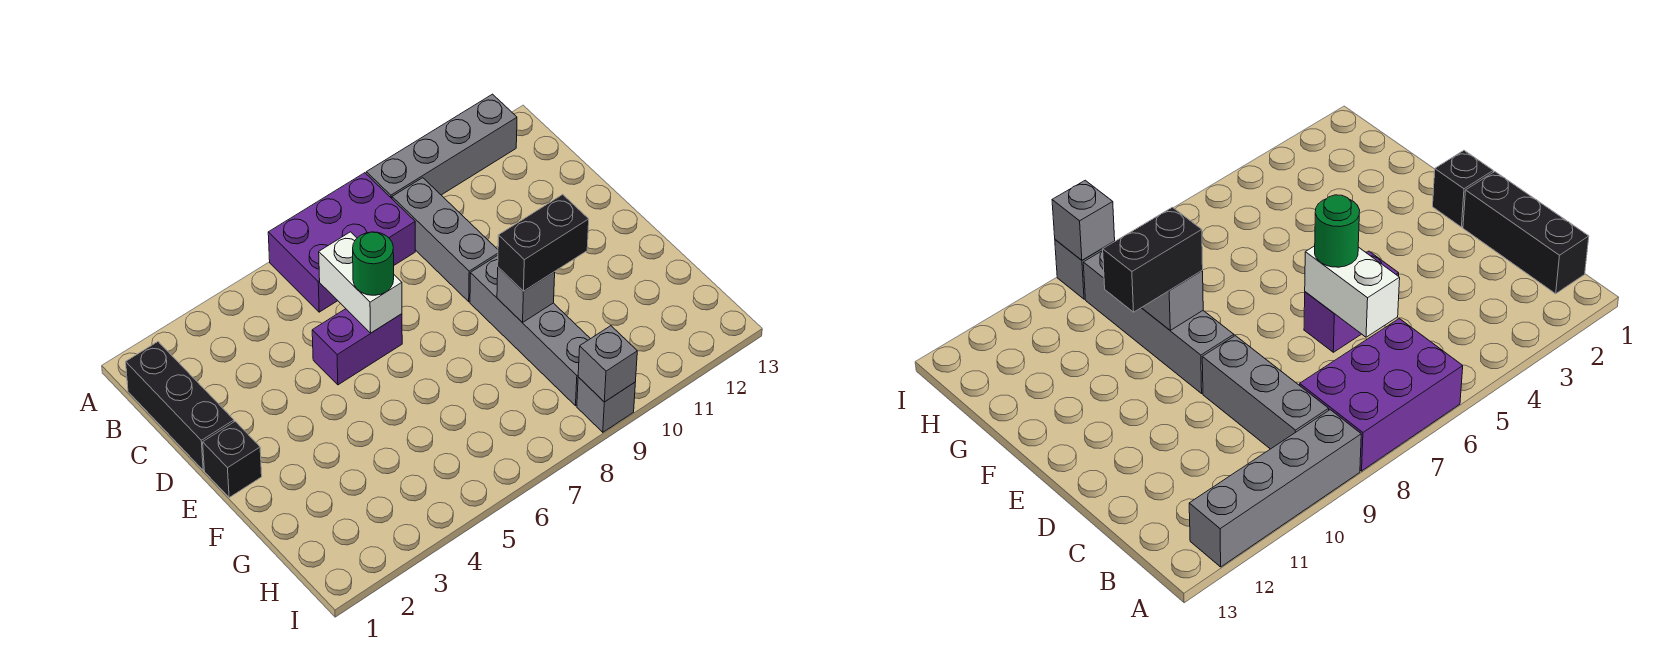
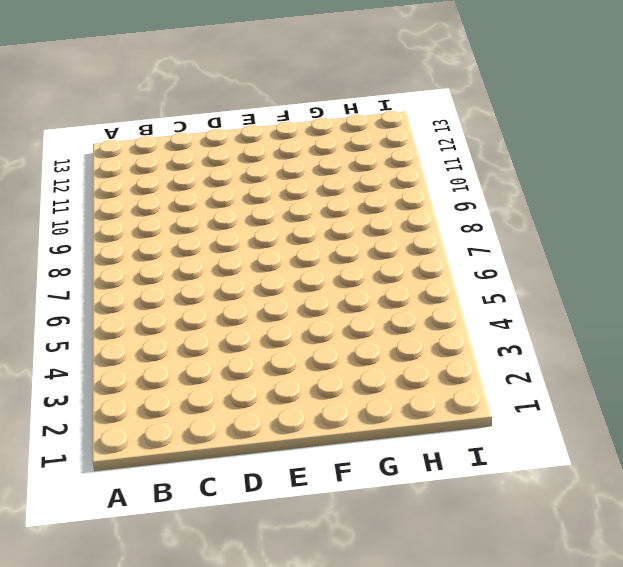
none -> purple brick A6:B8 level 1
none -> grey brick A9:A12 level 1
none -> black brick B1:D1 level 1

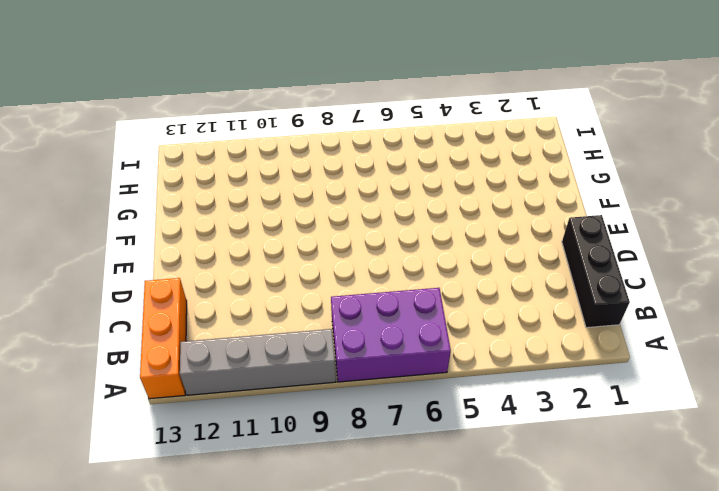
orange brick A13:C13 level 1 -> none
none -> grey brick B9:D9 level 1
none -> purple brick D5:D6 level 1
none -> black brick E1 level 1

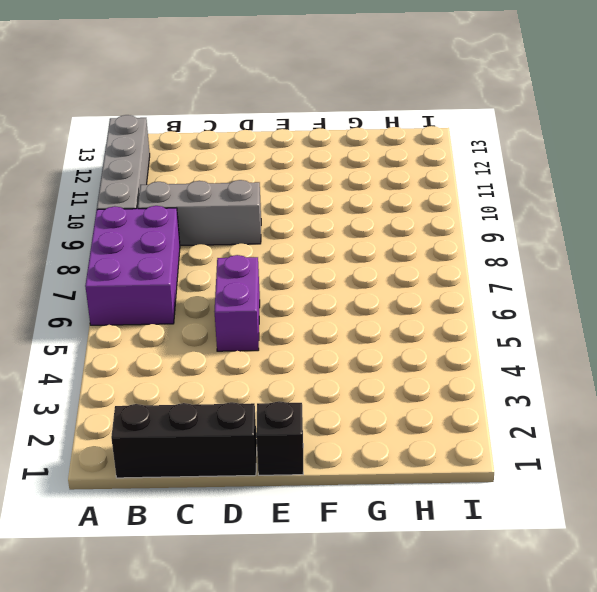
none -> grey brick E9:H9 level 1
none -> grey brick I9 level 1
none -> white brick C6:D6 level 2

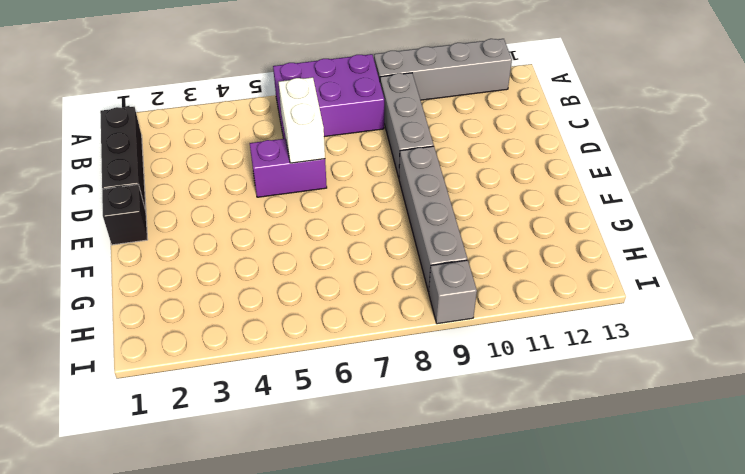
none -> grey brick F9 level 2
none -> grey brick I9 level 2
none -> green round brick D6 level 3

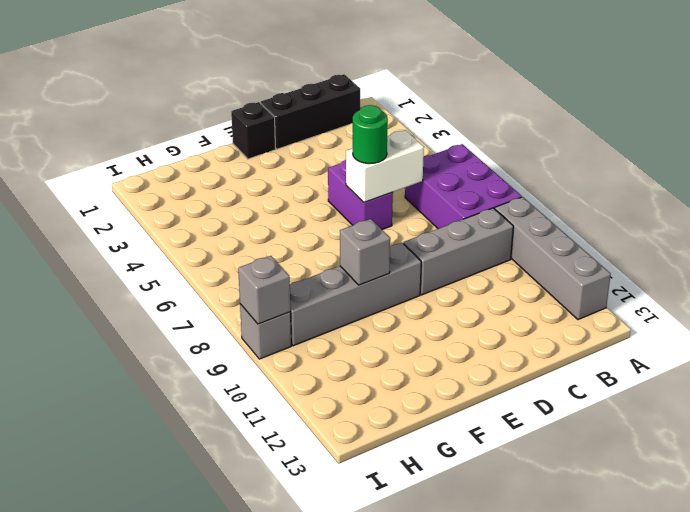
none -> black brick F9:F10 level 3

